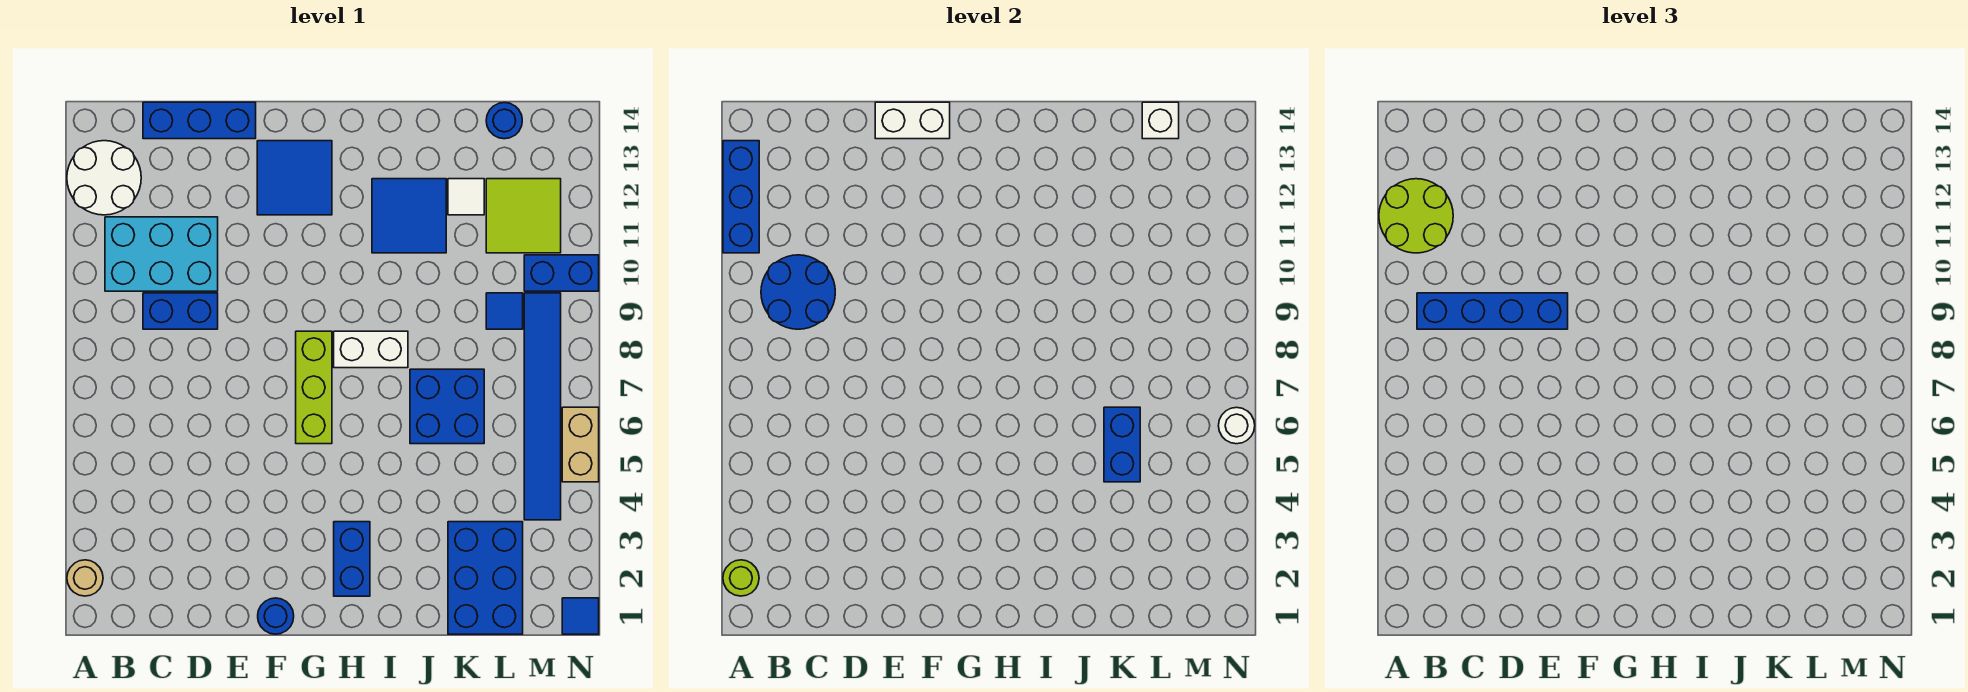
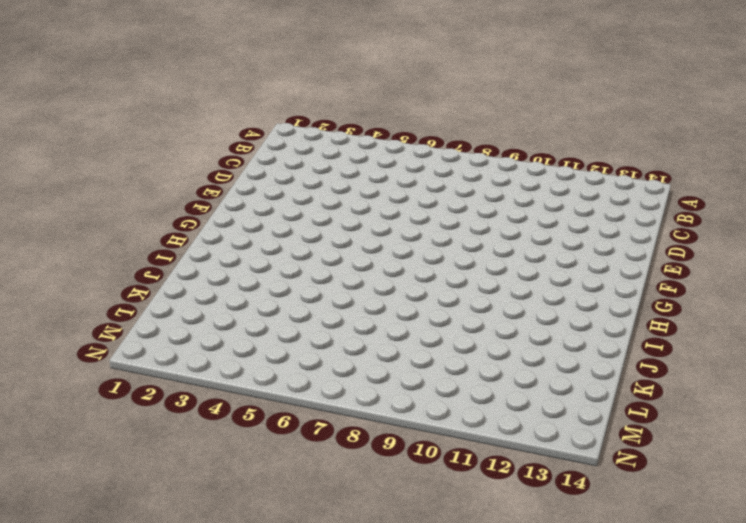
none -> tan round brick A2 level 1
none -> white round brick A12:B13 level 1
none -> cyan brick B10:D11 level 1
none -> blue brick C9:D9 level 1

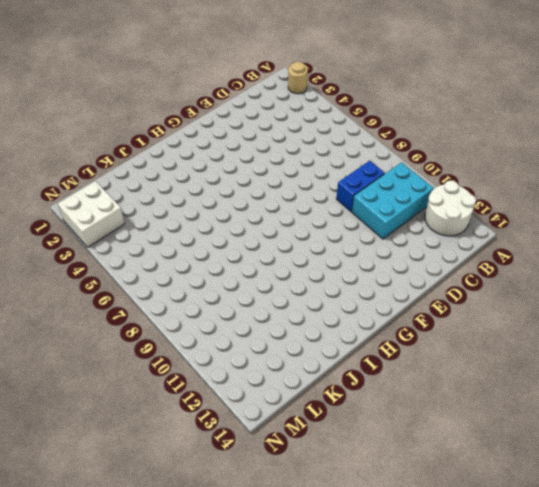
white brick M2:N3 level 1 -> none
none -> blue brick C14:E14 level 1
none -> blue round brick F1 level 1
none -> blue tile F12:G13 level 1
none -> lime brick G6:G8 level 1

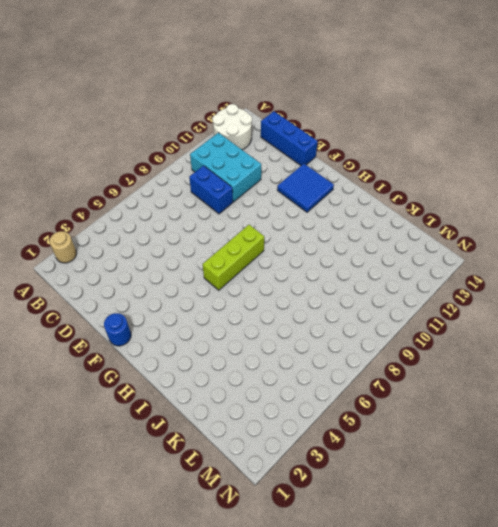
none -> blue brick H2:H3 level 1
none -> white brick H8:I8 level 1
none -> blue tile I11:J12 level 1
none -> blue brick J6:K7 level 1

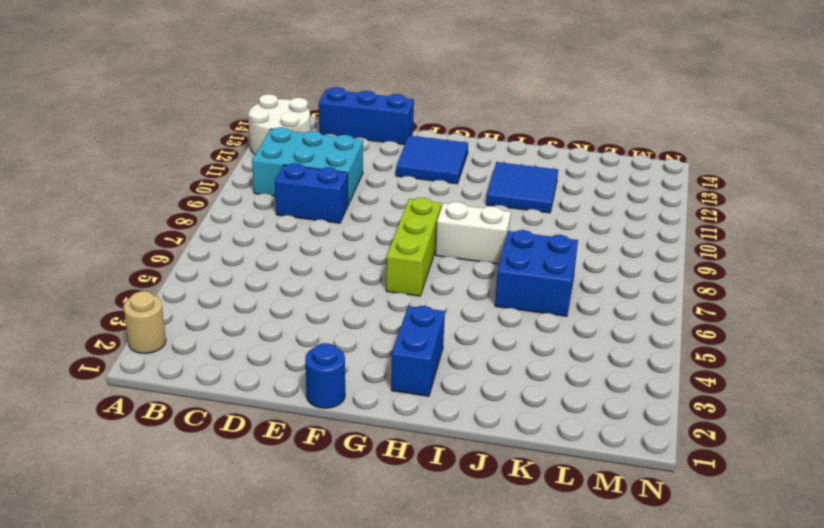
none -> blue brick K1:L3 level 1
none -> white tile K12 level 1
none -> blue tile L9 level 1
none -> lime tile L11:M12 level 1

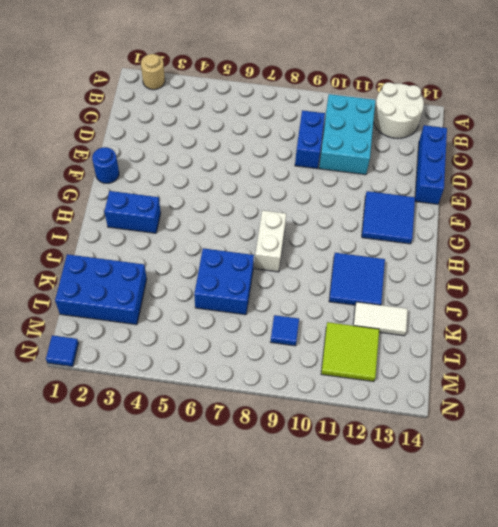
white tile K12:K13 level 1 -> white tile K12 level 1
none -> lime brick G6:G8 level 1
none -> blue round brick L14 level 1
none -> blue tile M4:M9 level 1
none -> blue brick M10:N10 level 1

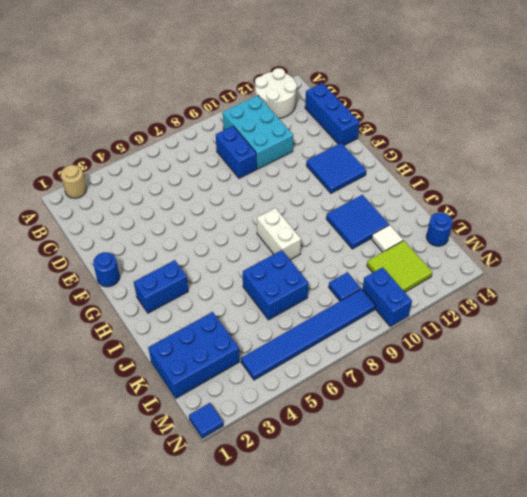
none -> lime brick G6:G8 level 1
none -> tan brick N5:N6 level 1
none -> lime round brick A2 level 2
none -> blue brick A11:A13 level 2

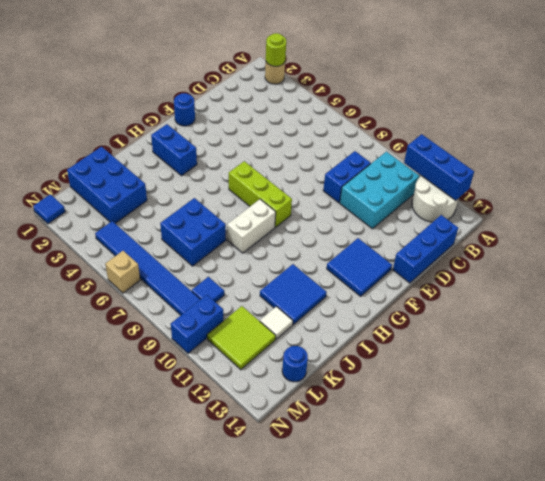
tan brick N6 level 1 -> tan brick N5:N6 level 1
none -> blue round brick B9:C10 level 2
none -> white brick E14:F14 level 2
none -> blue brick K5:K6 level 2
none -> white brick L14 level 2

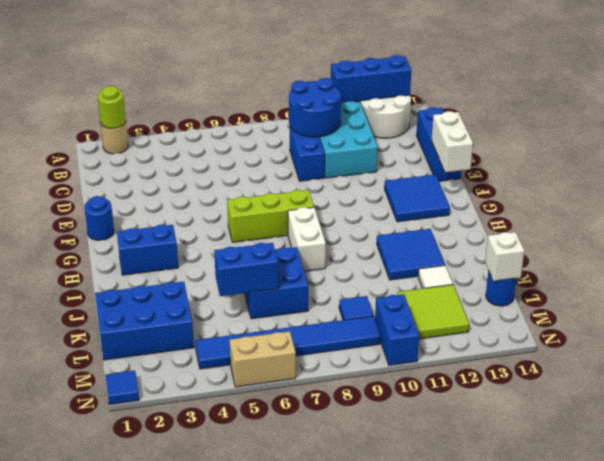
none -> white round brick N6 level 2
none -> lime round brick A11:B12 level 3
none -> blue brick B9:E9 level 3

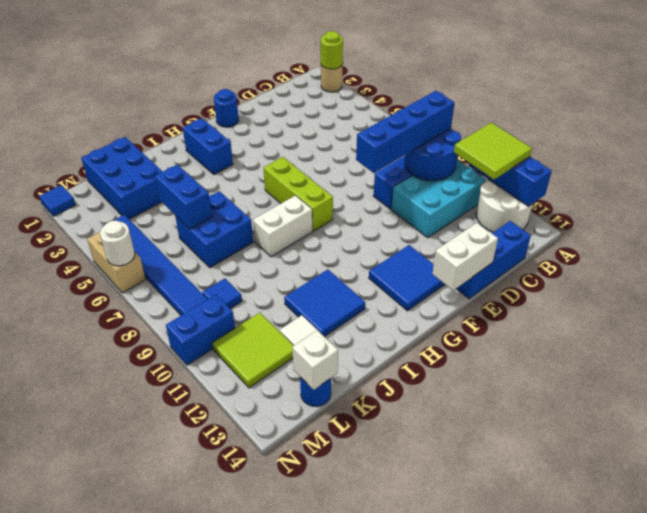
lime tile A11:B12 level 3 -> lime round brick A11:B12 level 3

